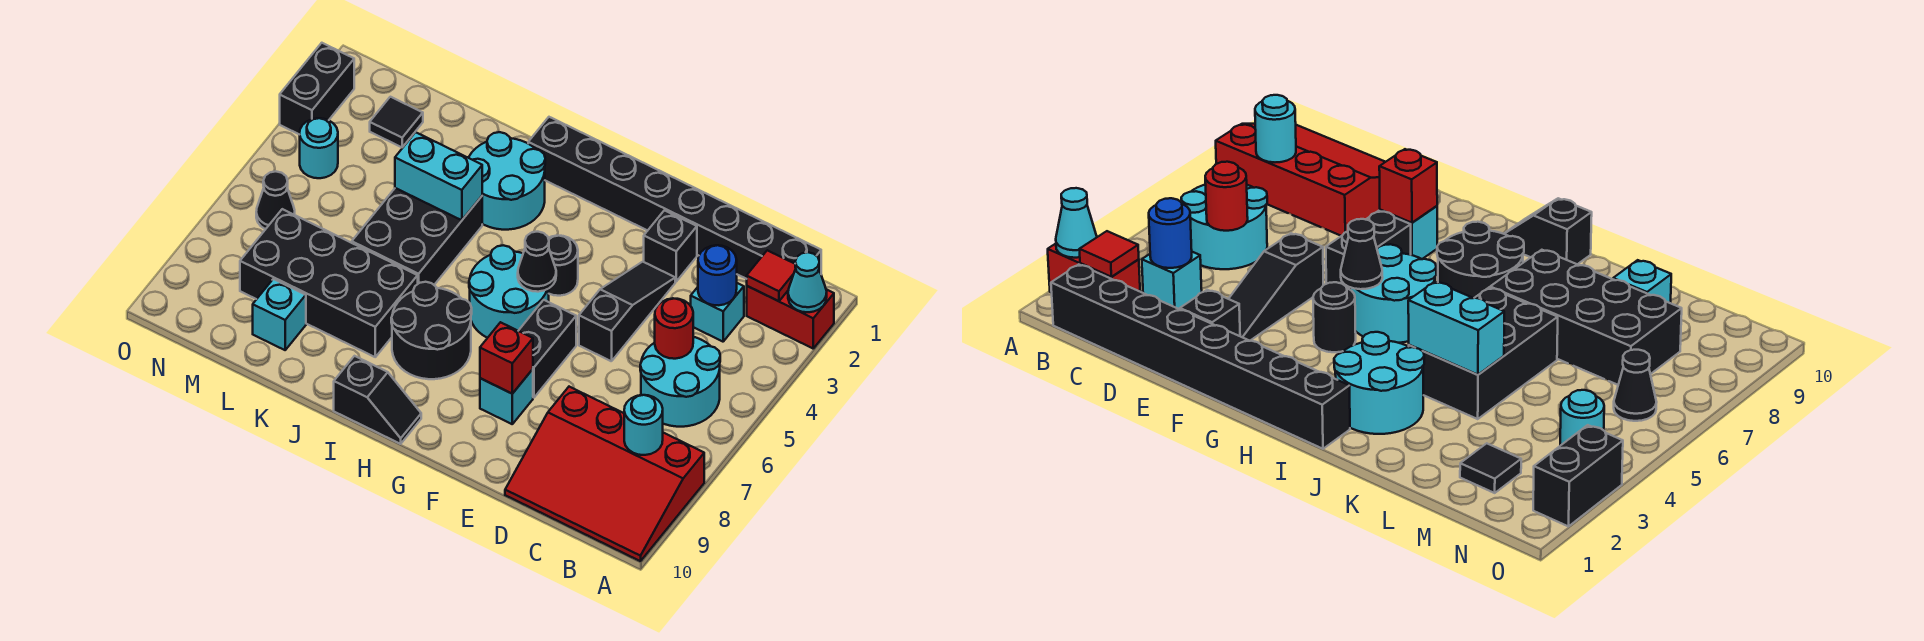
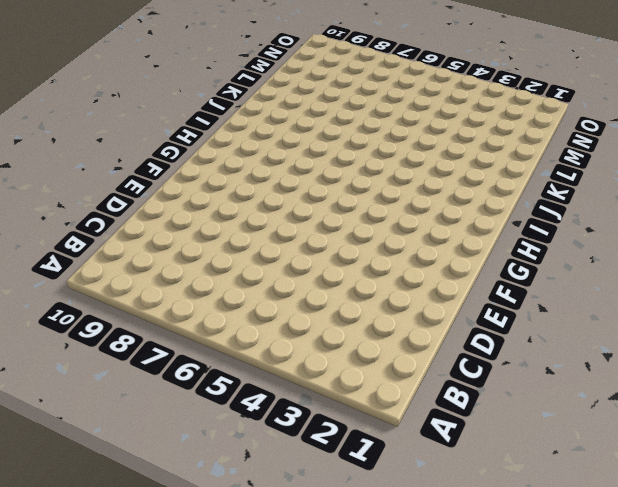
none -> red brick A2:B2 level 1
none -> red slope A8:D10 level 1 top 8
none -> black brick B1:I1 level 1

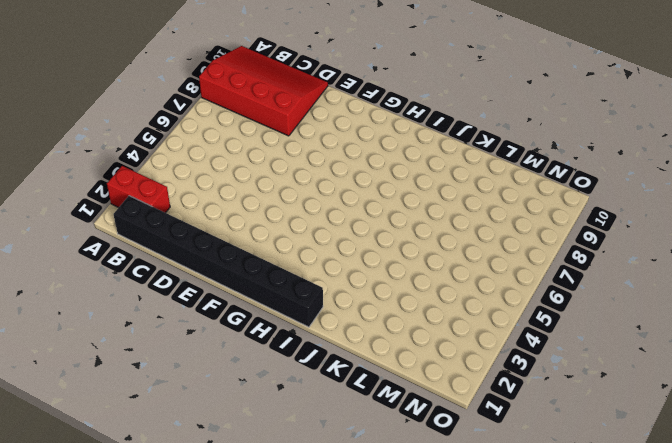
none -> cyan round brick B5:C6 level 1
none -> cyan brick C3 level 1
none -> black brick E2 level 1

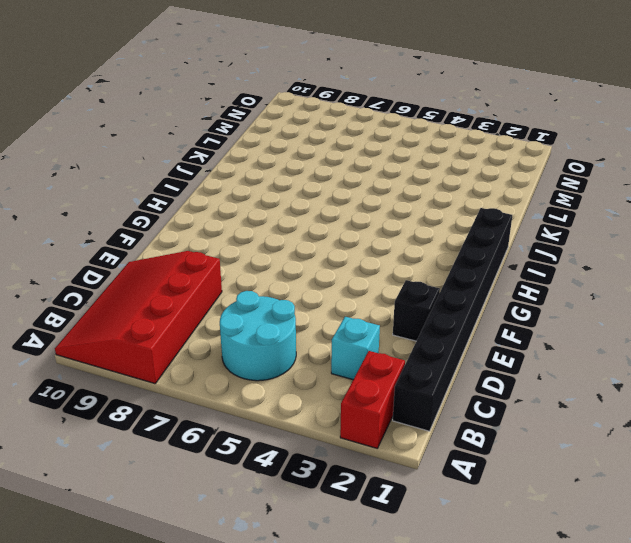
none -> black slope E3:E5 level 1 top 5
none -> black brick F6:F7 level 1
none -> cyan brick F8 level 1

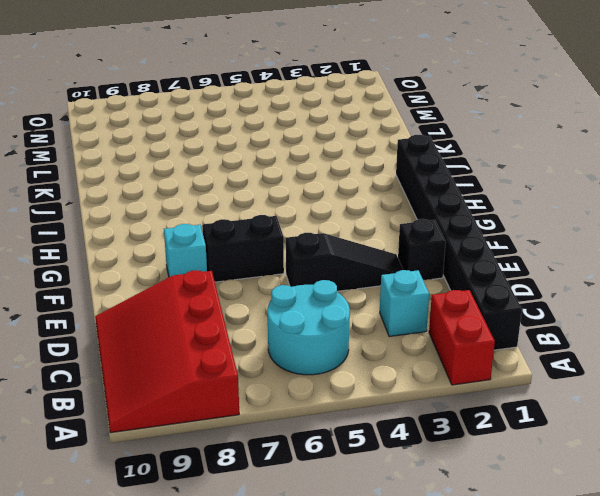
none -> black round brick G4 level 1
none -> cyan round brick G5:H6 level 1
none -> black round brick H7:I8 level 1

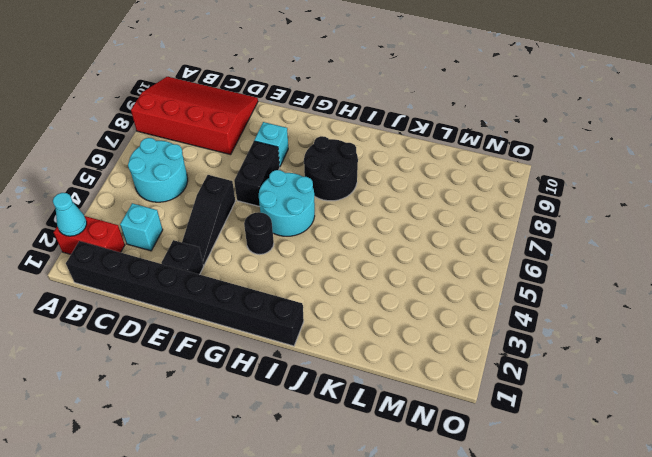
none -> black slope H10:I10 level 1 top I
none -> cyan round brick I2:J3 level 1
none -> black brick J4:K6 level 1

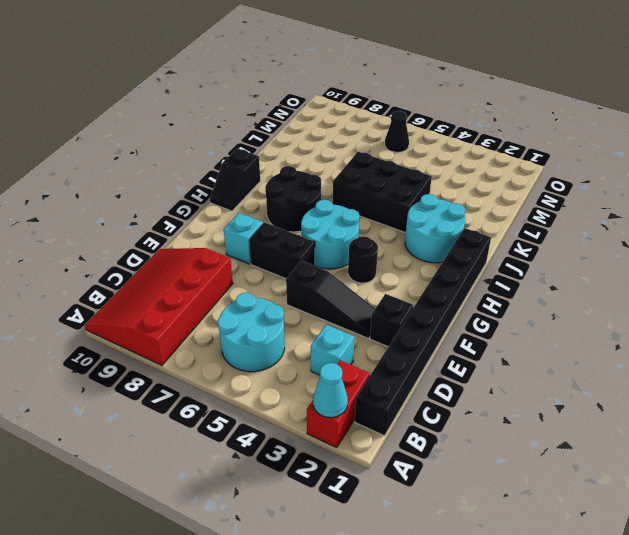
none -> black brick J7:M8 level 1
none -> cyan brick L9 level 1
none -> black tile M2 level 1

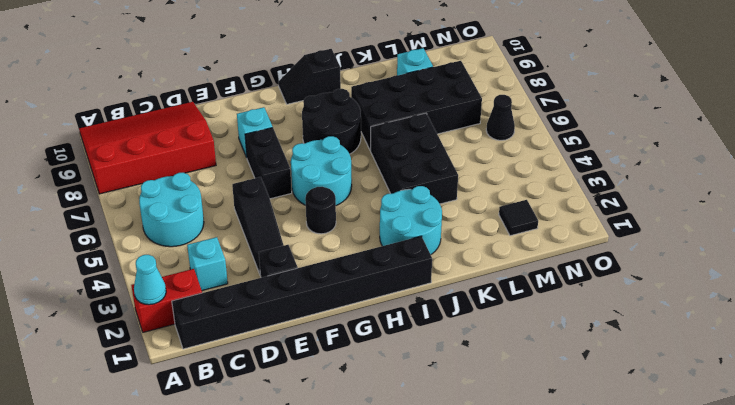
none -> cyan round brick N4 level 1
none -> black brick O2:O3 level 1
none -> red tile B2 level 2

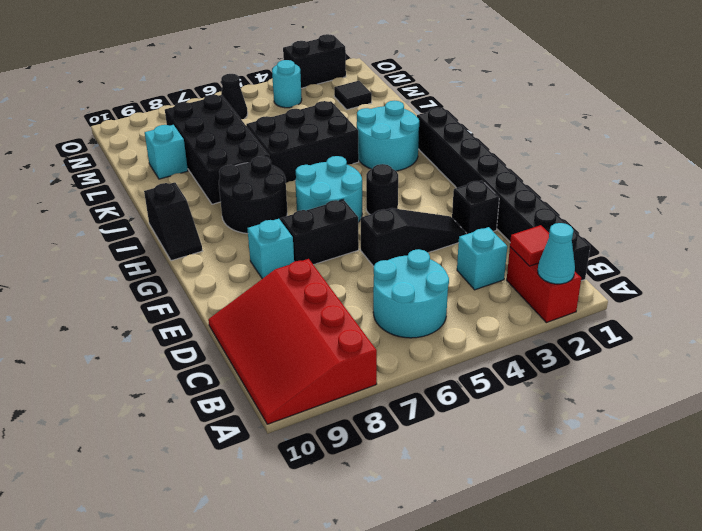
none -> cyan round brick B8 level 2
none -> blue round brick C3 level 2
none -> red round brick C5 level 2

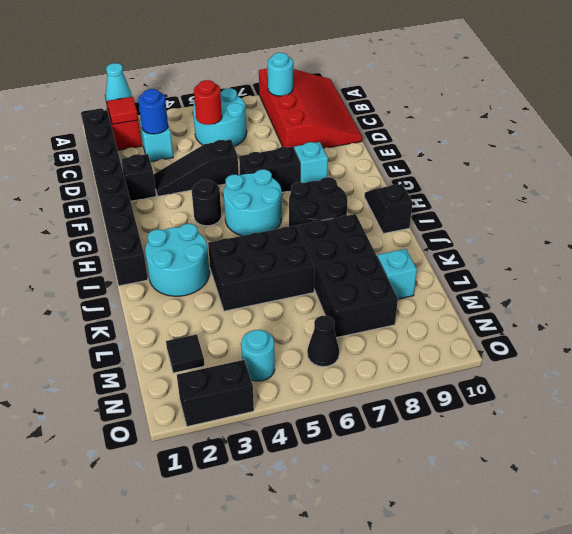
none -> red brick F8 level 2
none -> black cone G5 level 2
none -> cyan brick J4:K4 level 2

